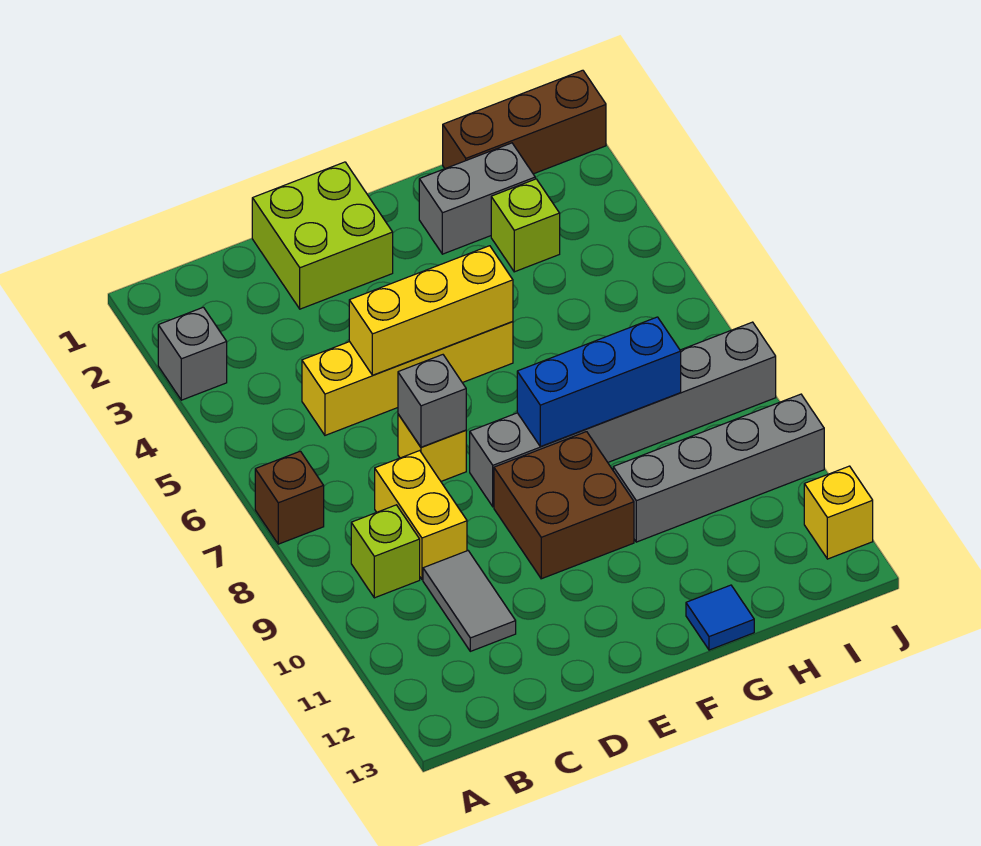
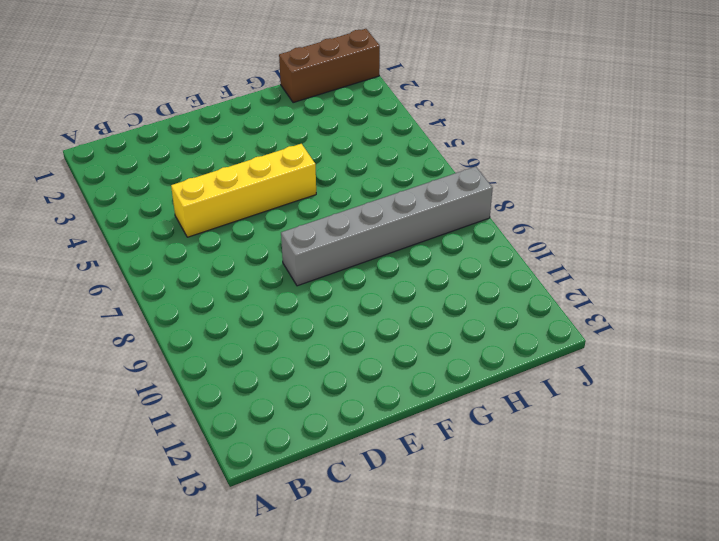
none -> grey brick A3 level 1
none -> brown brick A7 level 1
none -> lime brick B9 level 1

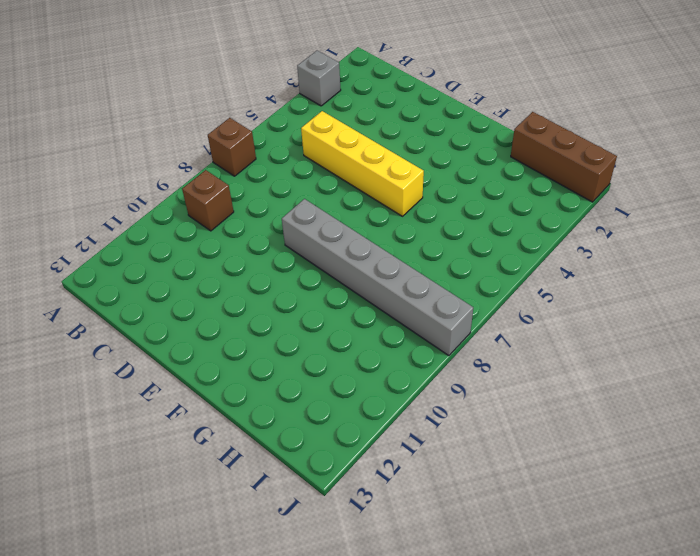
brown brick B9 level 1 -> lime brick B9 level 1
none -> yellow brick C8:C9 level 1
none -> grey tile C10:C11 level 1
none -> lime brick D1:E2 level 1

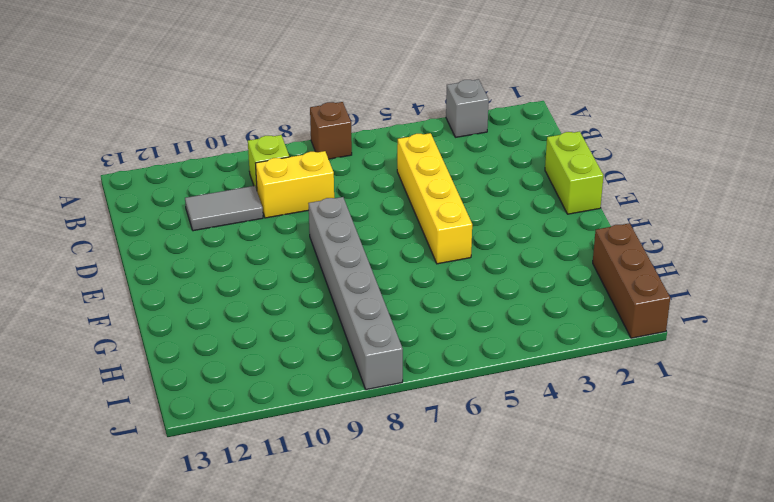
lime brick D1:E1 level 1 -> lime brick D1:E2 level 1
none -> yellow brick D7 level 1
none -> brown brick E9:F10 level 1
none -> grey brick G2:H2 level 1

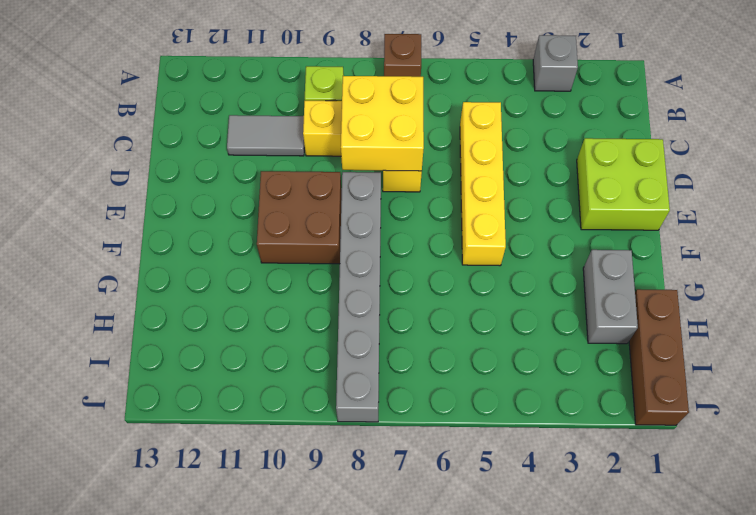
yellow brick C7:D8 level 2 -> grey brick D7 level 2
none -> grey brick G10:J10 level 1
none -> blue tile G13 level 1
none -> lime brick H3 level 1

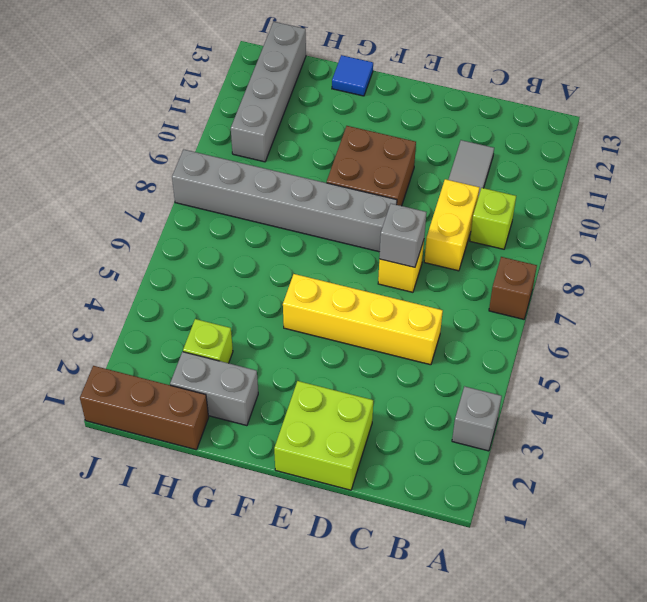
grey brick I10:I13 level 1 -> grey brick G10:J10 level 1
none -> yellow brick J12 level 1
none -> yellow brick D5:F5 level 2
none -> blue brick F8:H8 level 2

